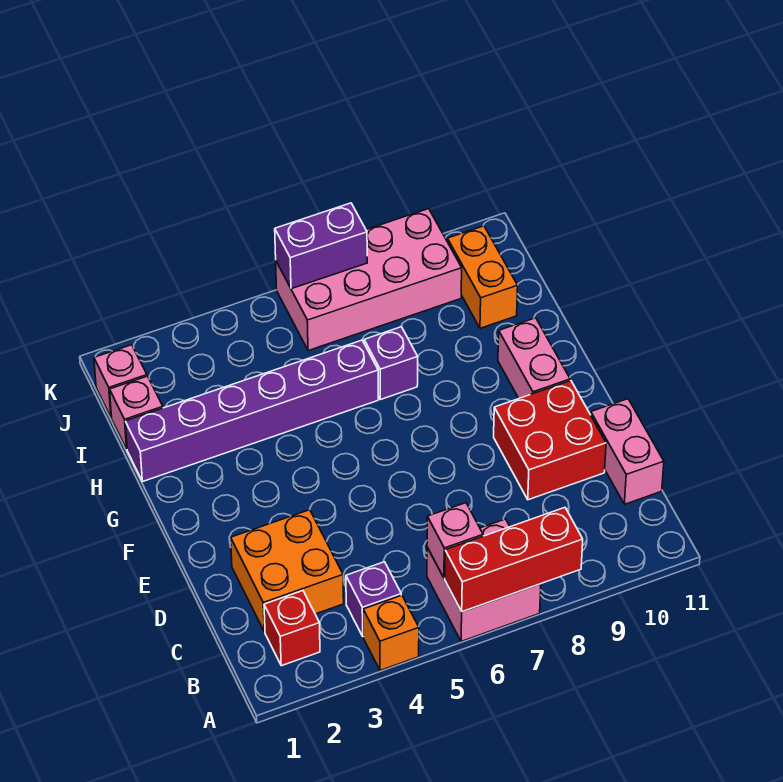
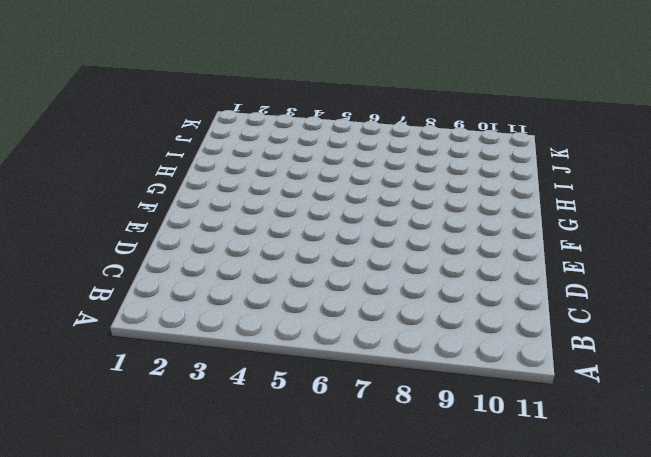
none -> orange brick A4 level 1
none -> pink brick A6:B7 level 1
none -> red brick B2 level 1

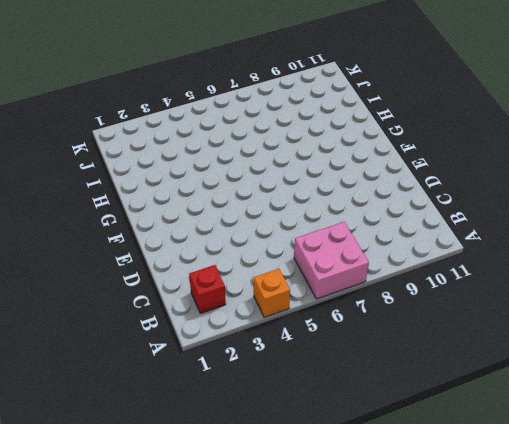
none -> purple brick B4 level 1
none -> orange brick C2:D3 level 1
none -> pink brick C11:D11 level 1

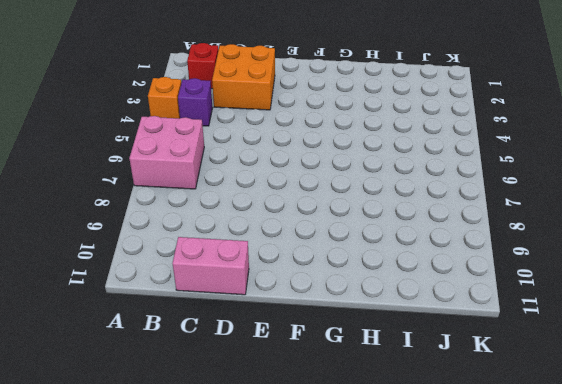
none -> red brick D9:E10 level 1
none -> pink brick F10:G10 level 1
none -> purple brick H1:H6 level 1

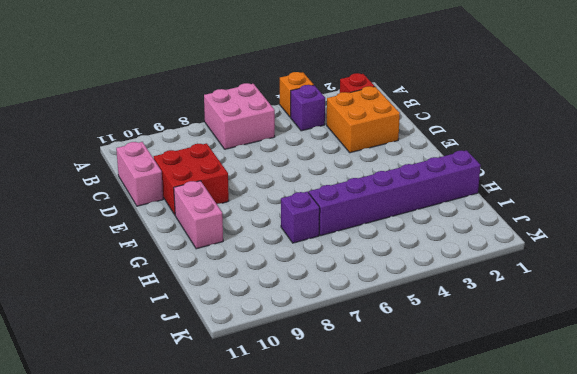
none -> pink brick I1 level 1
none -> orange brick I10:J10 level 1
none -> pink brick J1 level 1

